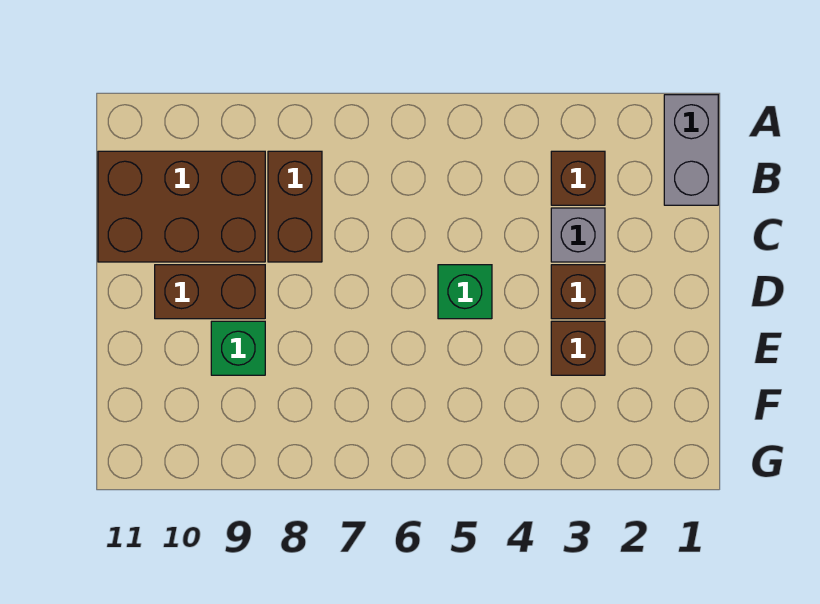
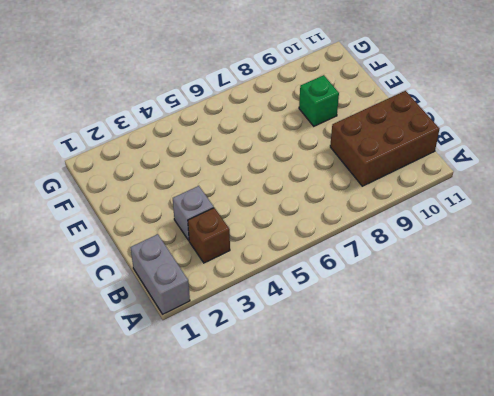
none -> brown brick B8:C8 level 1
none -> brown brick D3 level 1

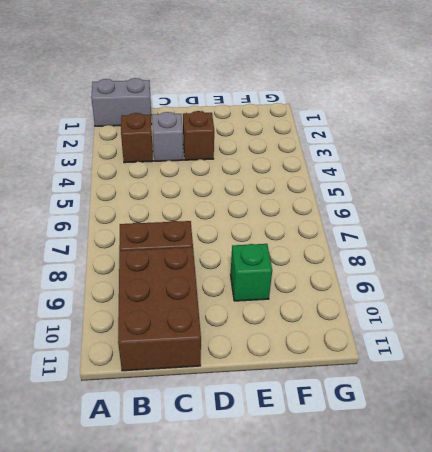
none -> green brick D5 level 1
none -> brown brick D9:D10 level 1

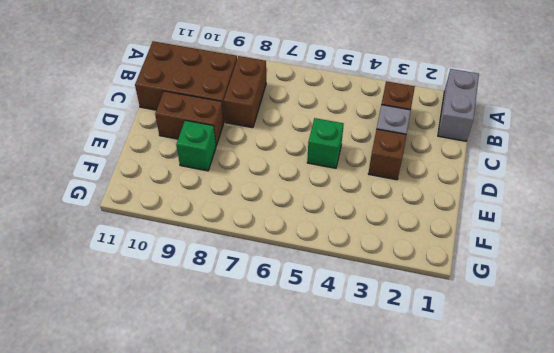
none -> brown brick E3 level 1

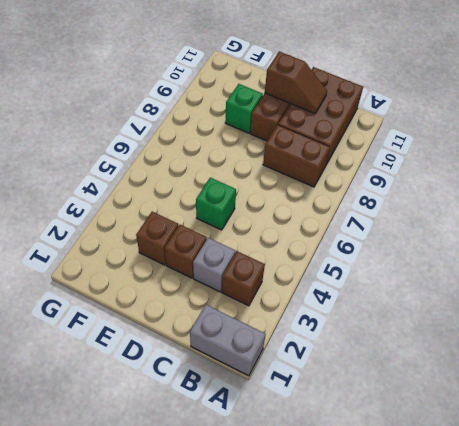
brown slope C10:D10 level 2 top D -> none

